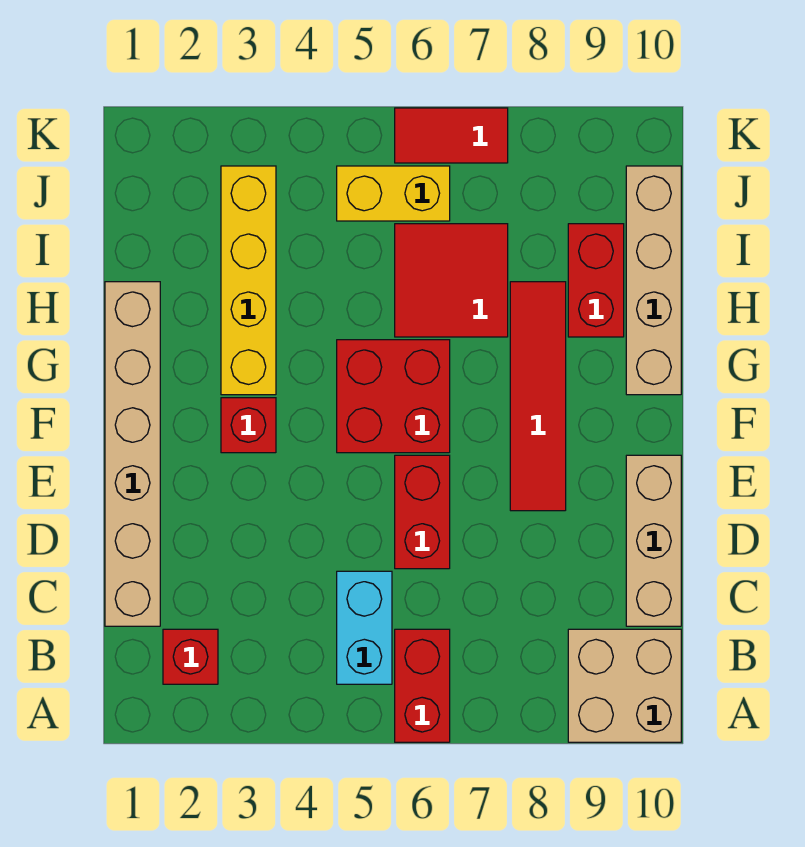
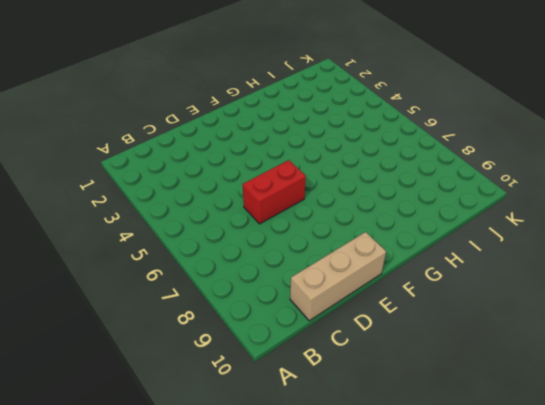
none -> red brick A6:B6 level 1
none -> tan brick A9:B10 level 1
none -> red brick B2 level 1

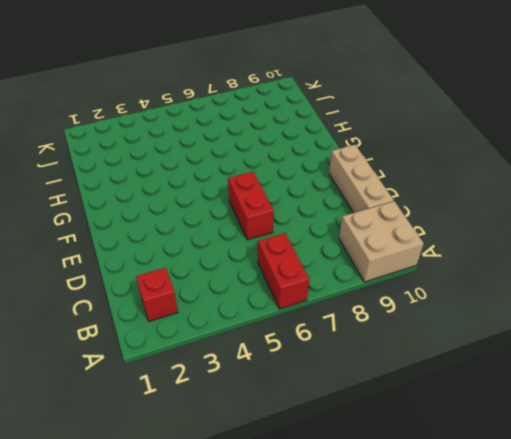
none -> cyan brick B5:C5 level 1
none -> tan brick C1:H1 level 1
none -> red tile E8:H8 level 1

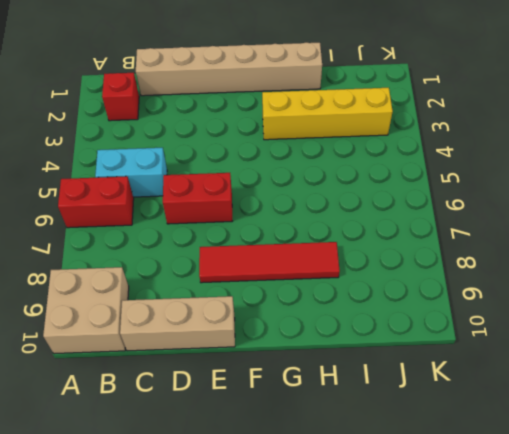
none -> red brick F3 level 1
none -> red brick F5:G6 level 1
none -> tan brick G10:J10 level 1

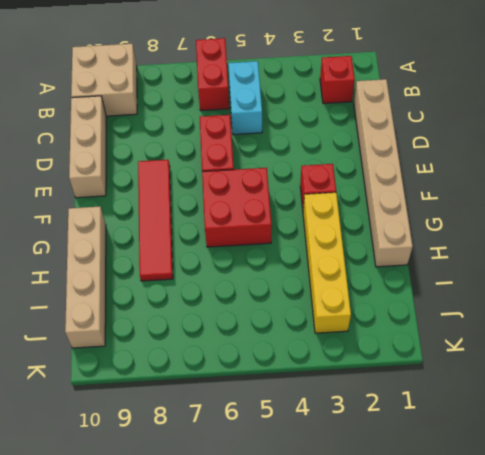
none -> red tile H6:I7 level 1
none -> red brick H9:I9 level 1
none -> yellow brick J5:J6 level 1

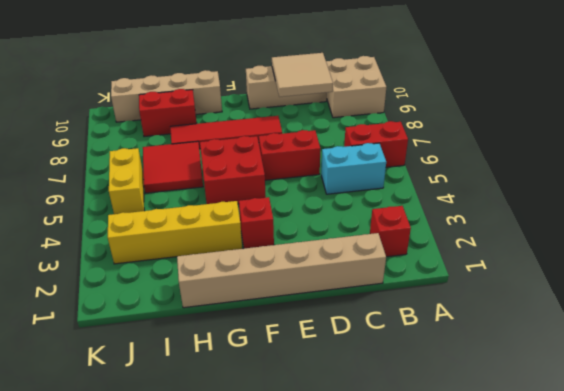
tan tile C9:D10 level 2 -> none
none -> red tile K6:K7 level 1

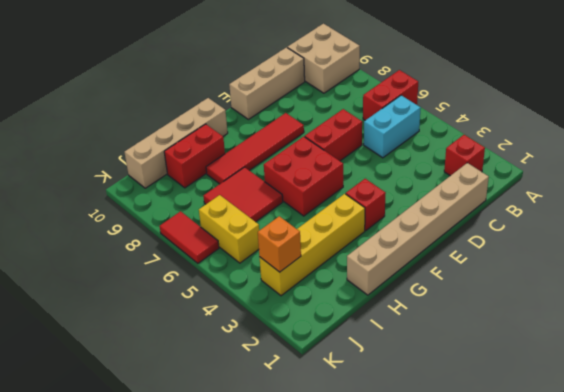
orange brick J3 level 2 -> none

